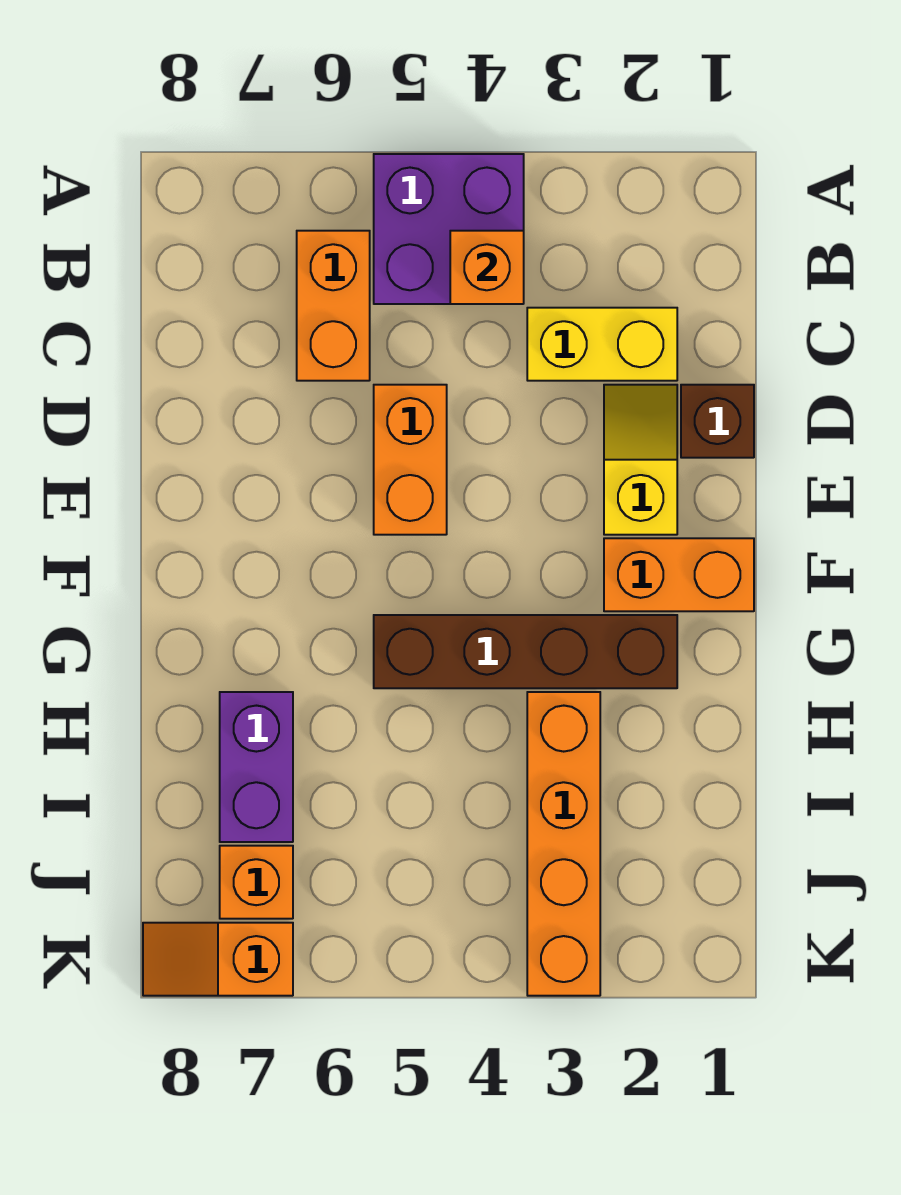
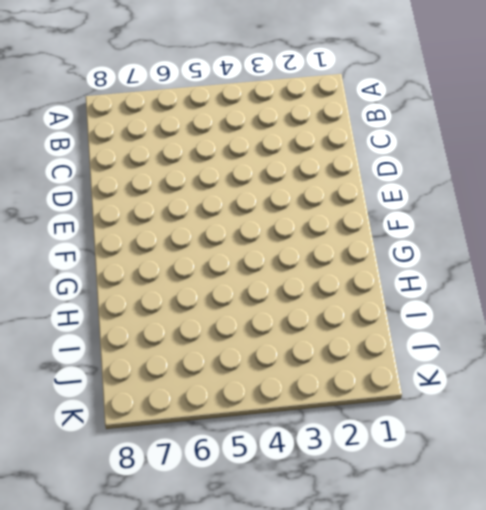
none -> purple brick A4:B5 level 1
none -> orange brick B6:C6 level 1
none -> yellow brick C2:C3 level 1

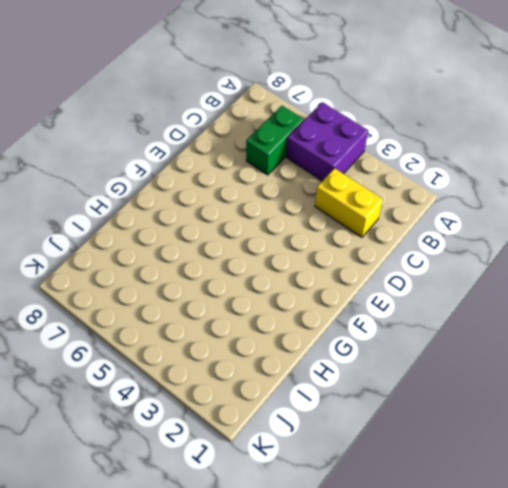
green brick B6:C6 level 1 -> orange brick B6:C6 level 1
none -> brown brick D1 level 1
none -> yellow slope D2:E2 level 1 top E
none -> orange brick D5:E5 level 1

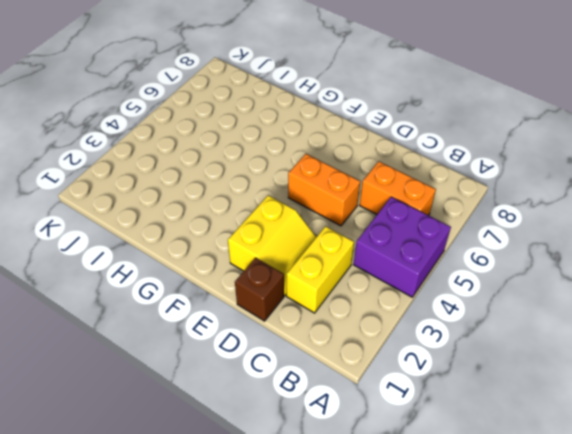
yellow slope D2:E3 level 1 top E -> yellow slope D2:E2 level 1 top E
none -> orange brick F1:F2 level 1
none -> brown brick G2:G5 level 1
none -> orange brick H3:K3 level 1

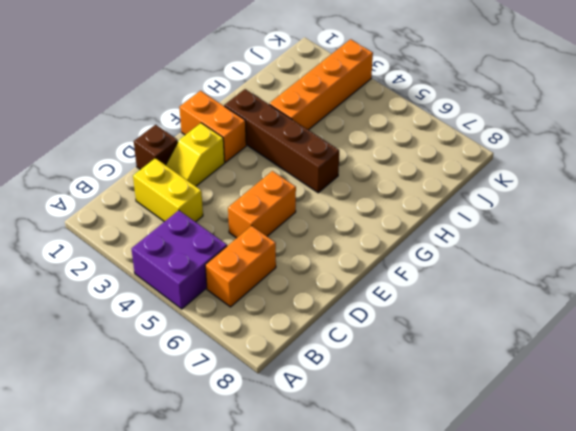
none -> purple brick H7:I7 level 1
none -> orange brick J7 level 1
none -> orange slope K7:K8 level 1 top 7

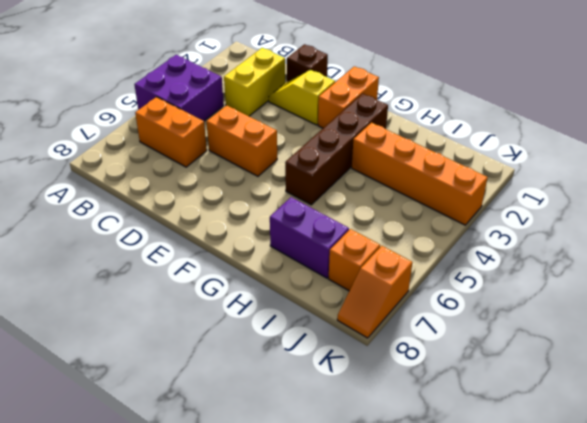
none -> orange brick B4 level 2

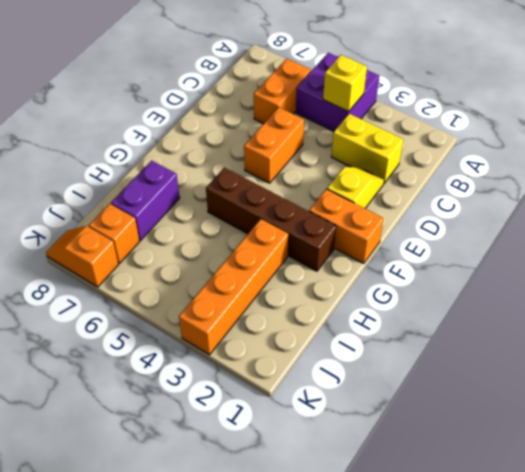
yellow brick B4 level 2 -> orange brick B4 level 2
none -> brown brick D1 level 1

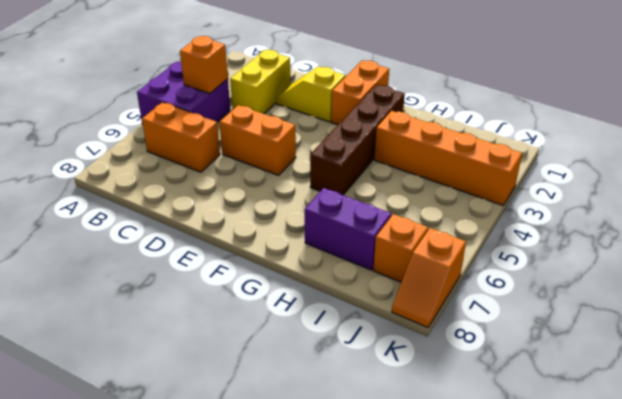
none -> brown brick D1 level 1

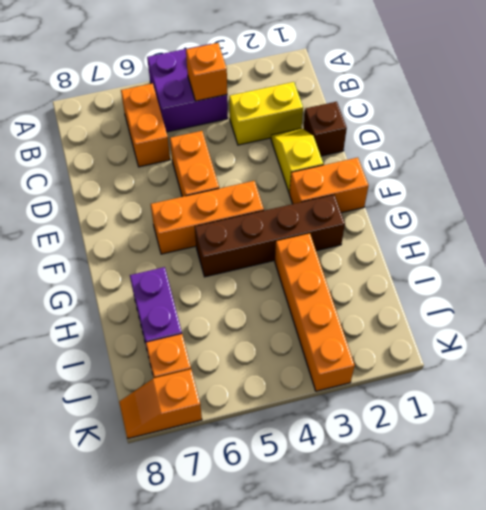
orange brick F4:F6 level 1 -> none

